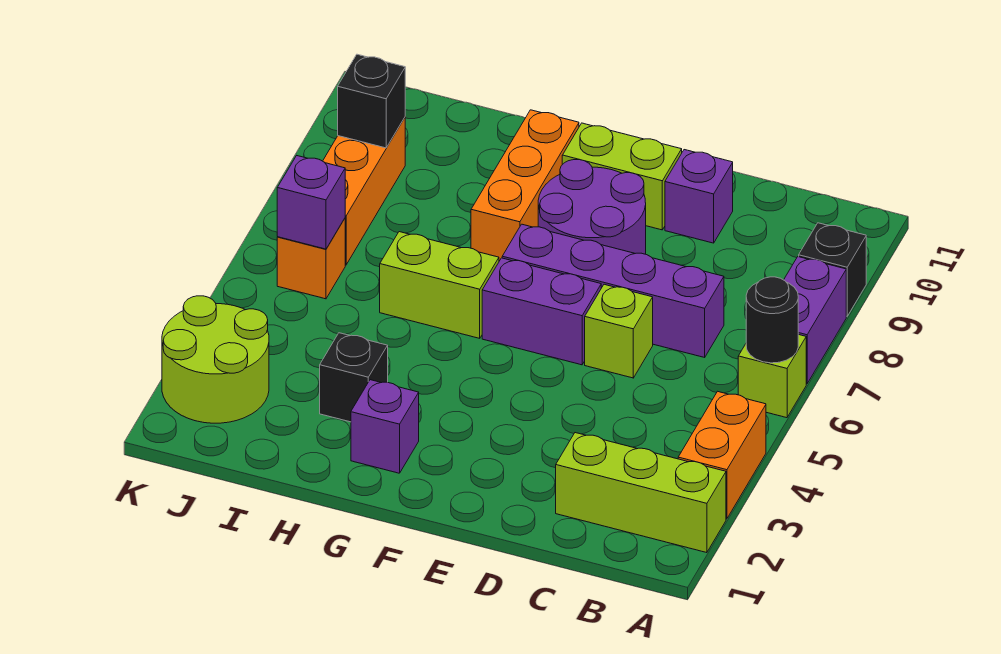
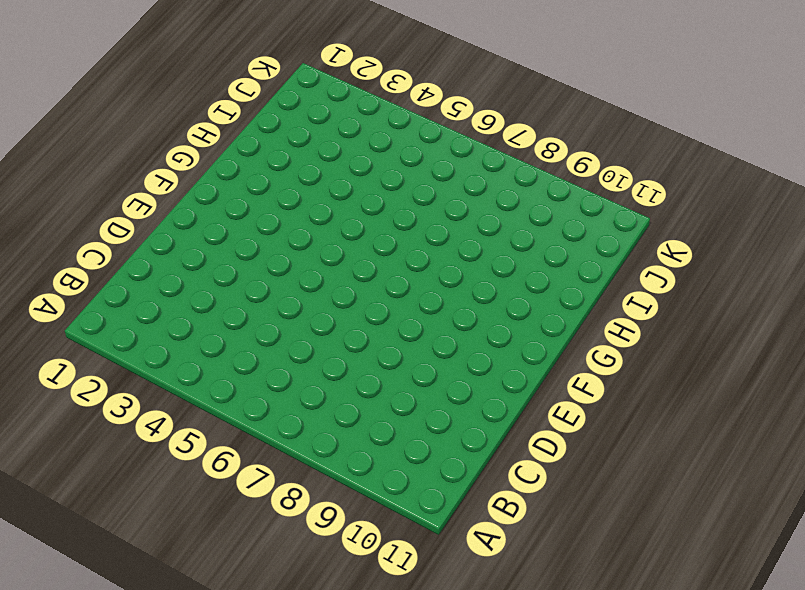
none -> lime brick A2:C2 level 1
none -> orange brick A3:A4 level 1
none -> lime brick A6 level 1

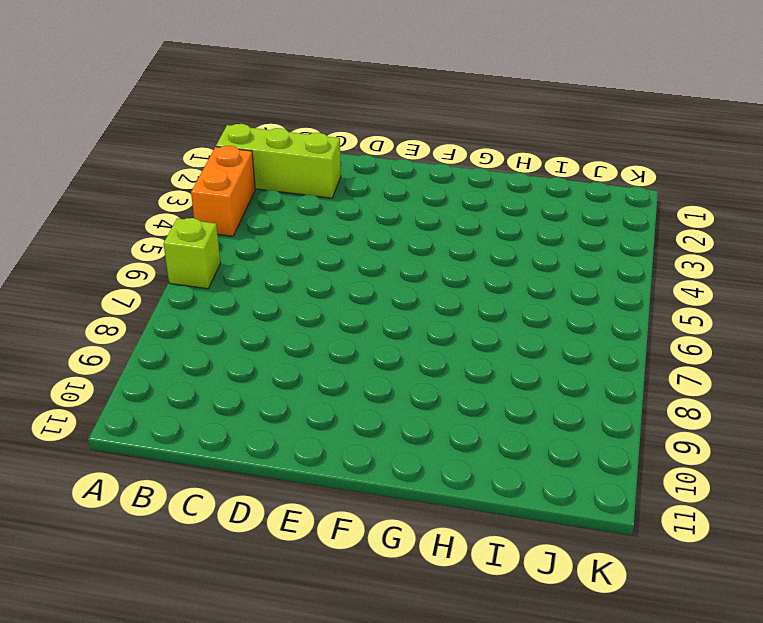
none -> purple brick A7:A8 level 1
none -> black brick A9 level 1
none -> purple brick C7:F7 level 1

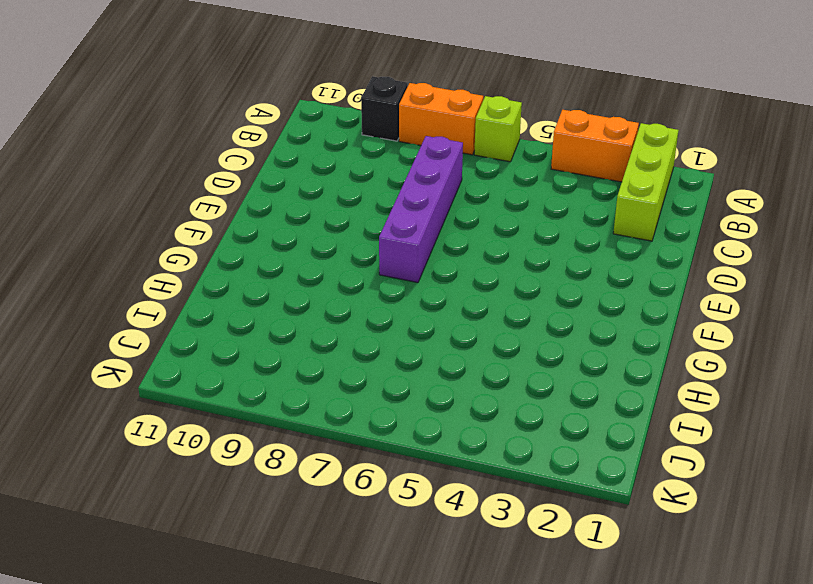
orange brick A7:A8 level 1 -> purple brick A7:A8 level 1
none -> lime brick D6 level 1
none -> purple brick D10 level 1
none -> purple brick E6:F6 level 1

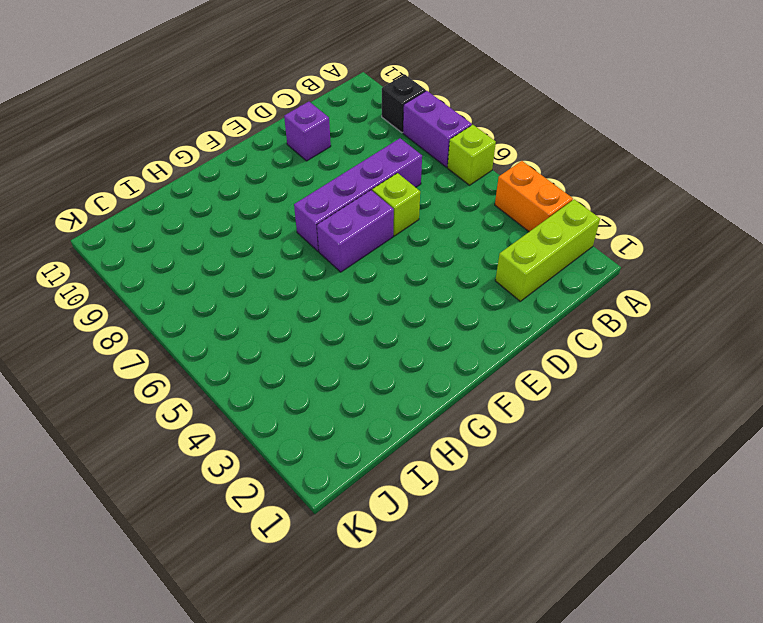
none -> purple round brick E8:F9 level 1
none -> lime brick E10:F10 level 1
none -> purple brick G2 level 1

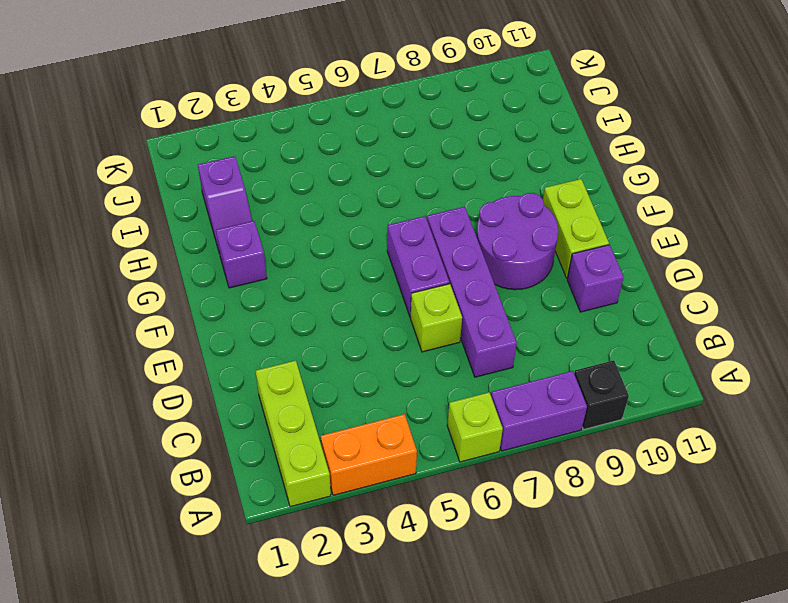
purple slope H2:I2 level 1 top I -> none
none -> lime brick G6:H6 level 1
none -> orange brick G8:G10 level 1
none -> black brick H3 level 1

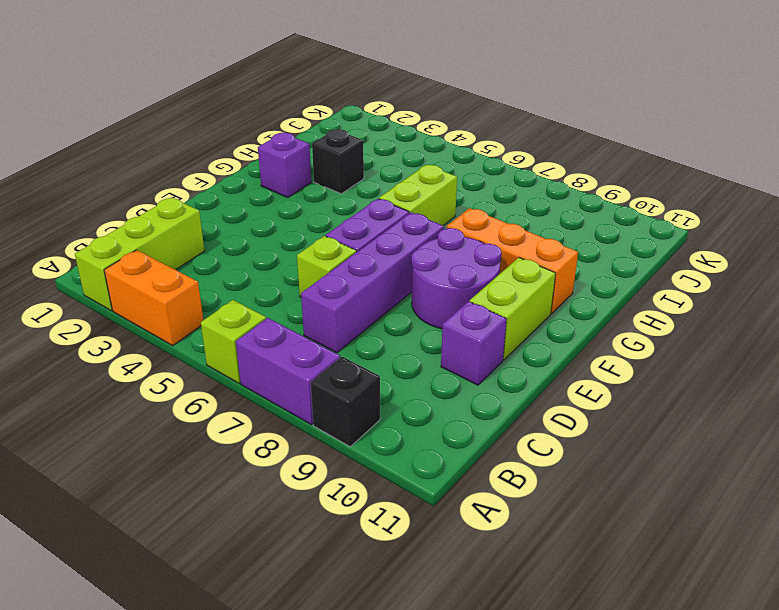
none -> lime round brick J2:K3 level 1
none -> orange brick J6 level 1
none -> orange brick J7:J9 level 1

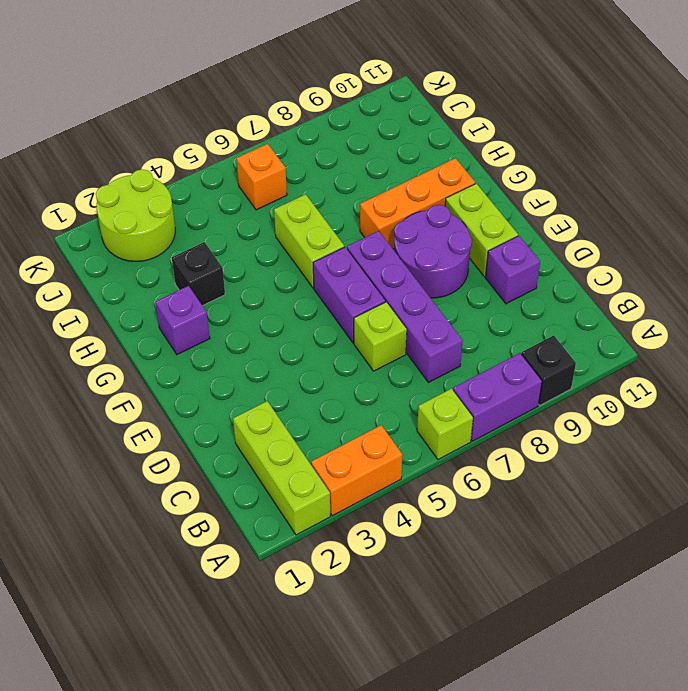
none -> orange brick J7:J9 level 1
none -> black round brick A6 level 2
none -> purple brick J6 level 2

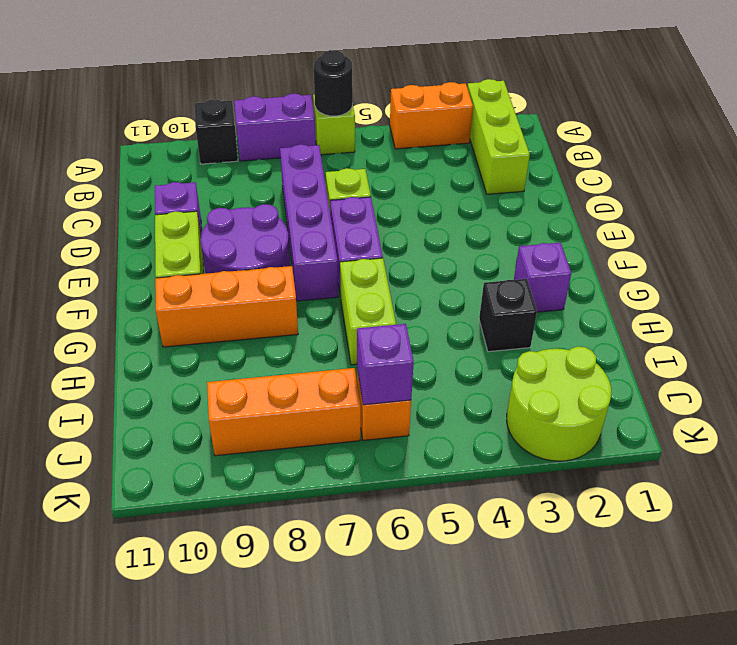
none -> black brick J9 level 2

